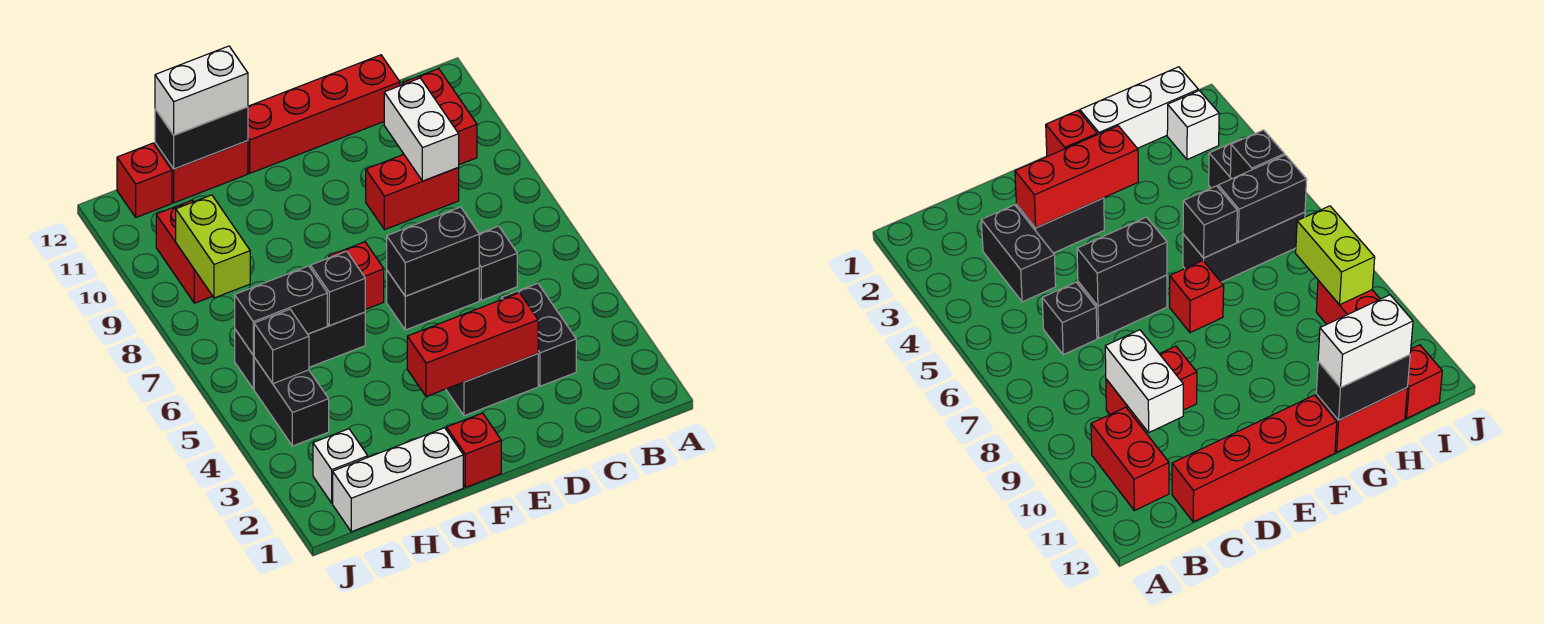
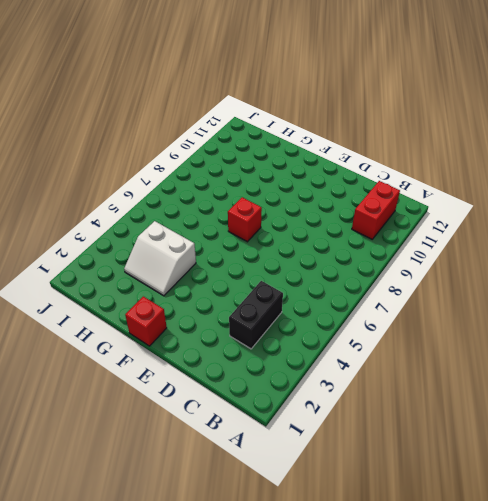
white slope G3:H4 level 1 top 4 -> none
none -> black brick C6 level 1
none -> red brick C9:D9 level 1
none -> red brick C12:F12 level 1

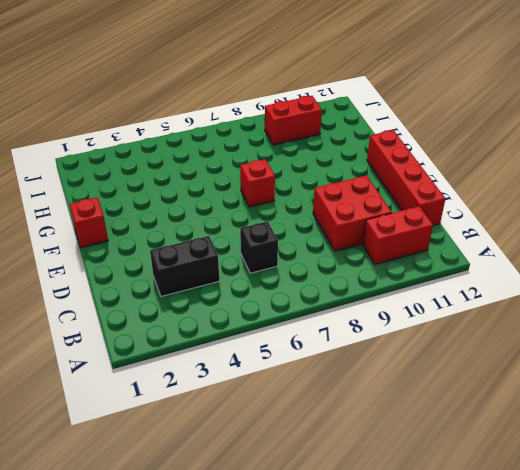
red brick C9:D10 level 1 -> red brick C9:D9 level 1
none -> black brick D3:E3 level 1
none -> black brick D6:E6 level 1
none -> white brick G1:I1 level 1

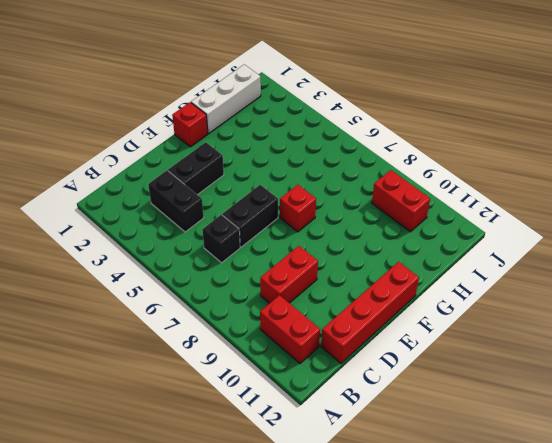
none -> black brick G6:I6 level 1
none -> red brick G12:H12 level 1
none -> white brick I2 level 1

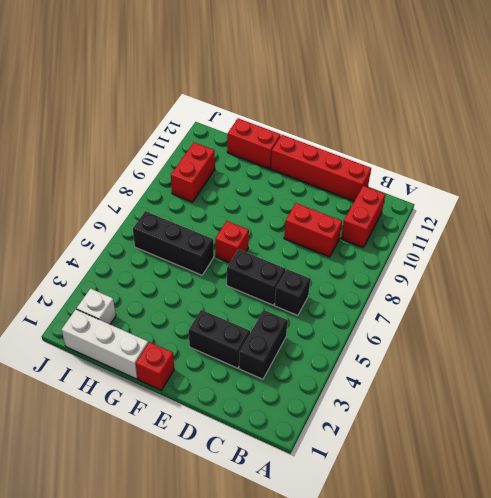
none -> black brick I4:I5 level 1
none -> red brick I12 level 1
none -> white brick C9:C10 level 2

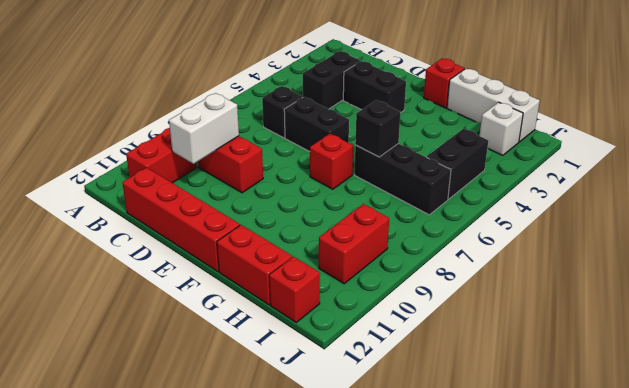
none -> red brick D3:F3 level 2
none -> black brick D6:E6 level 2
none -> black brick G12:H12 level 2

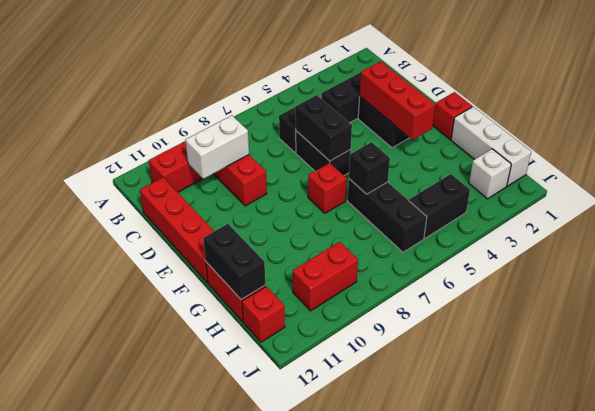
none -> black brick H6:I6 level 2
none -> black brick I5 level 2
none -> lime brick I8:I9 level 2

